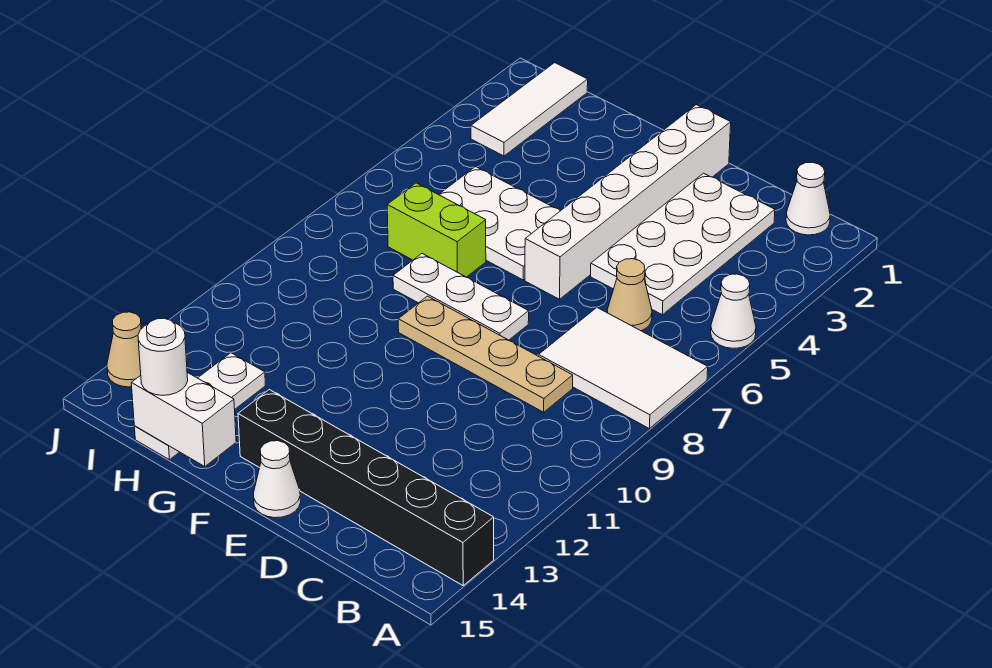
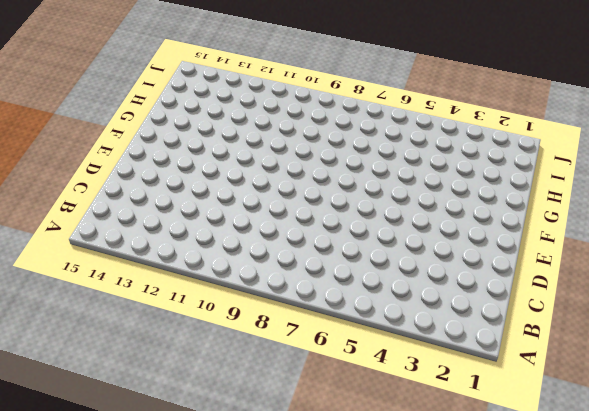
none -> white cone A5 level 1
none -> white tile A7:C8 level 1
none -> black brick A14:F14 level 1

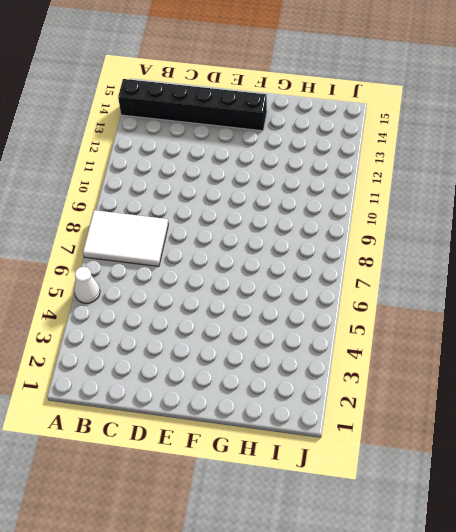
none -> white cone B1 level 1
none -> white plate C2:D5 level 1
none -> tan cone C6 level 1

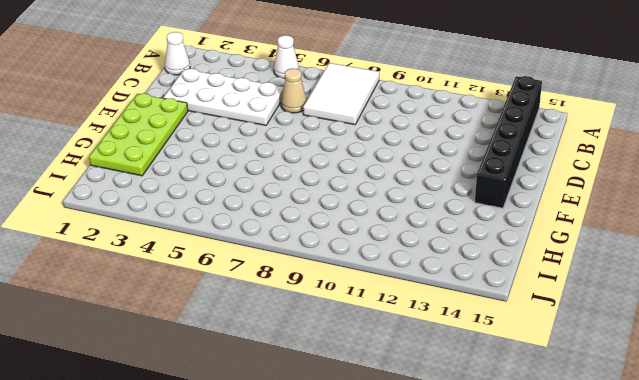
lime plate E1:H2 level 1 -> white brick E1:E6 level 1
none -> tan plate C9:F9 level 1
none -> white plate E8:G8 level 1
none -> white cone E15 level 1

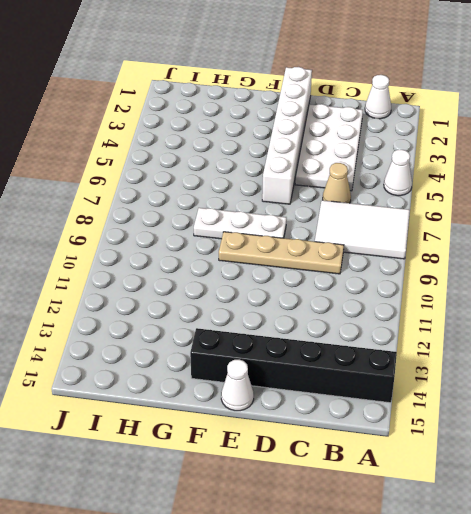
none -> white plate F5:H6 level 1
none -> lime brick G7:H7 level 1
none -> white plate H13:H15 level 1

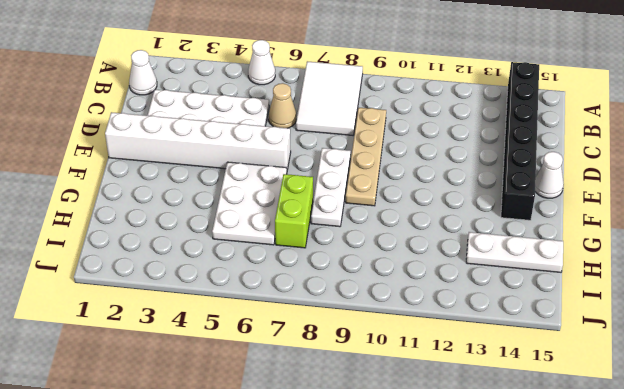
none -> white tile I1:I3 level 1
none -> tan cone J14 level 1
none -> white brick G15:H15 level 2

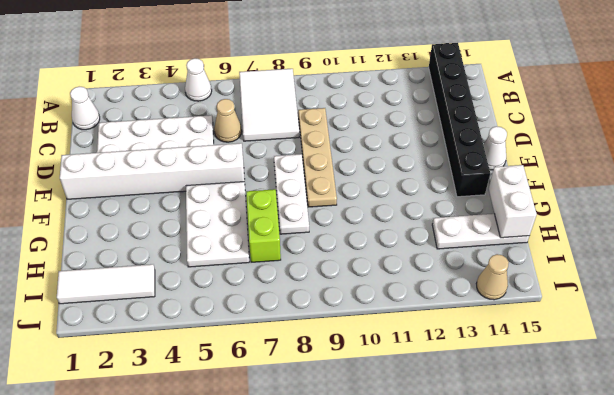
none -> white round brick H15 level 3

